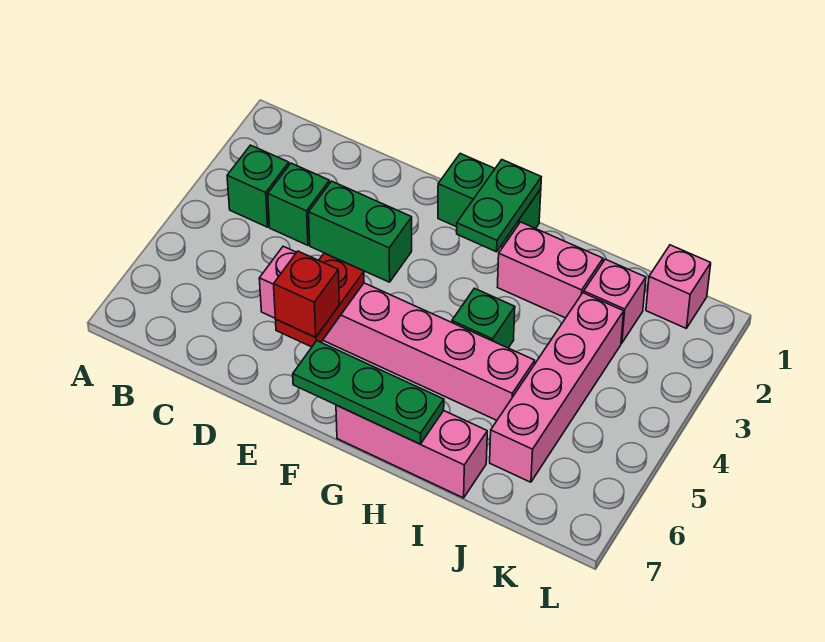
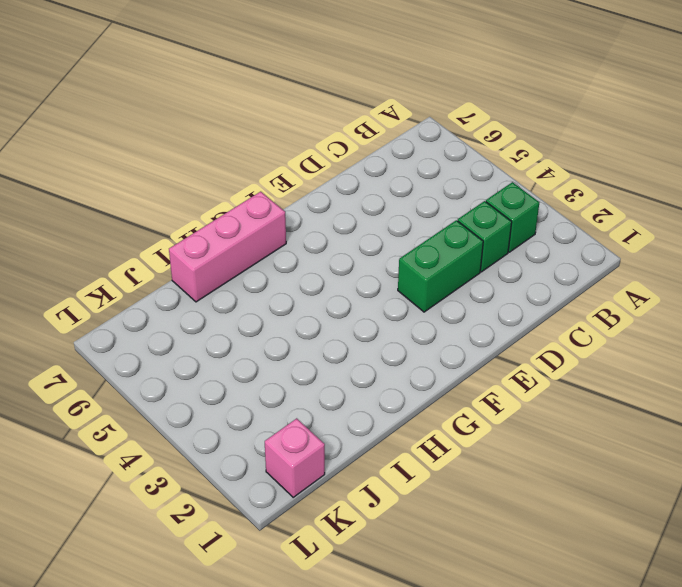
none -> pink brick D5:I5 level 1
none -> green brick F1:G1 level 1
none -> pink brick H2:I2 level 1

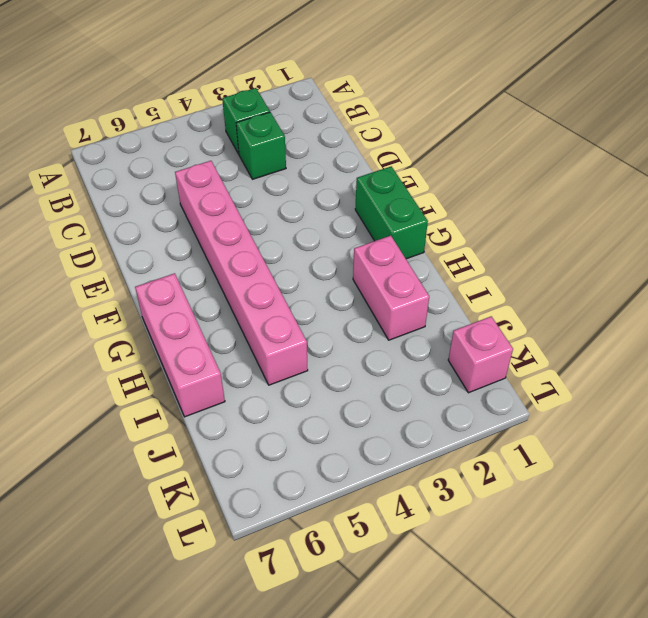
none -> green brick D3:E3 level 1
none -> green brick H4 level 1
none -> pink brick J2 level 1

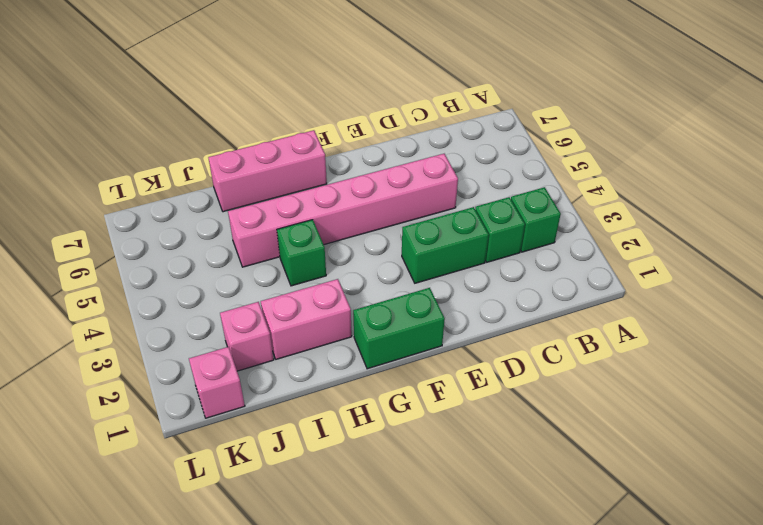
none -> pink brick J3:J6 level 1
none -> red plate E5:E6 level 2
none -> green plate F7:H7 level 2

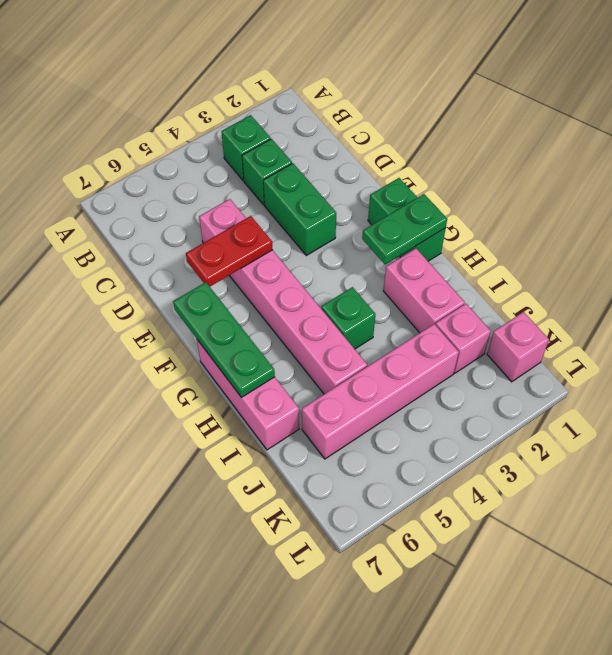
none -> red brick E6 level 3

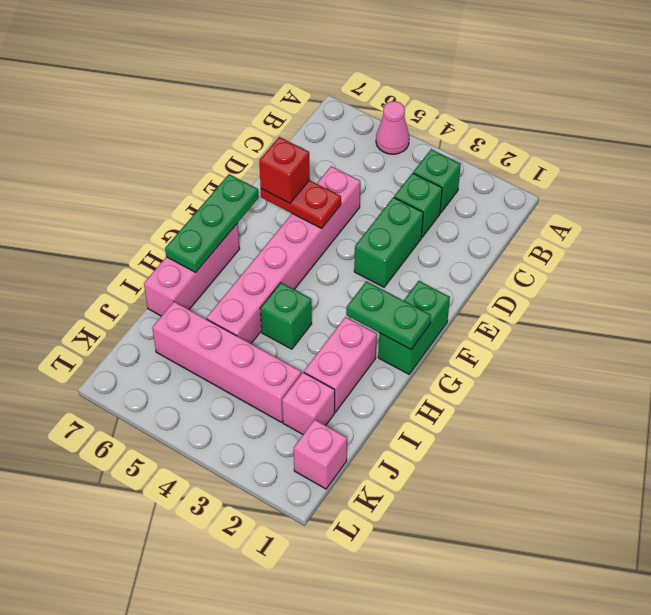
pink cone A5 level 1 -> none

